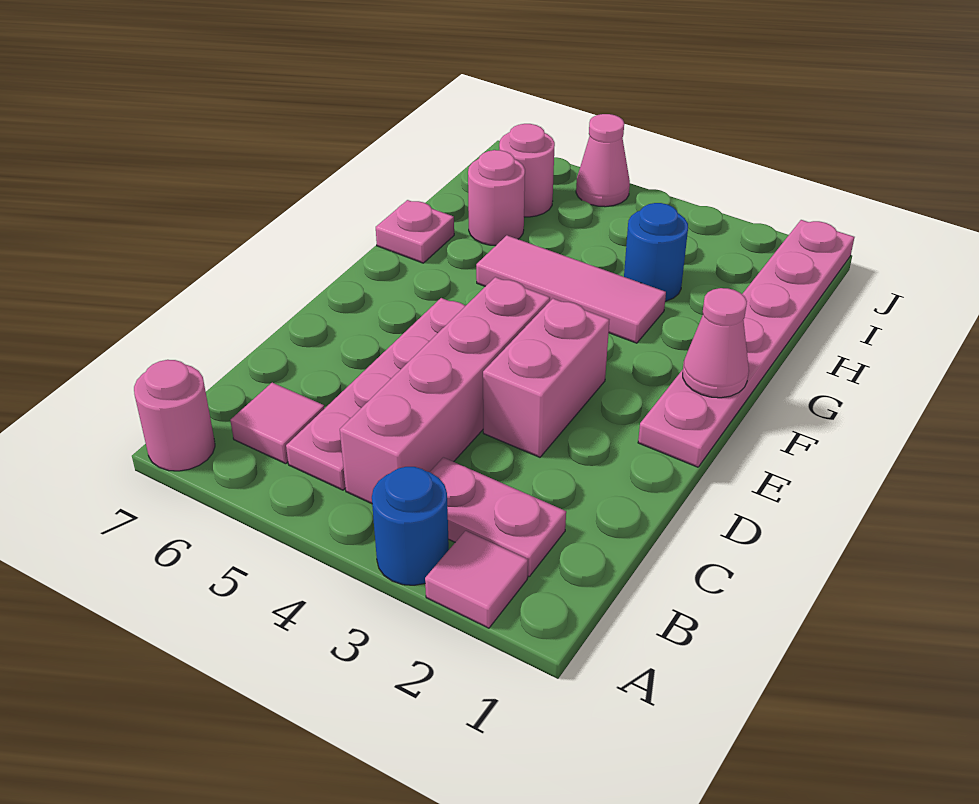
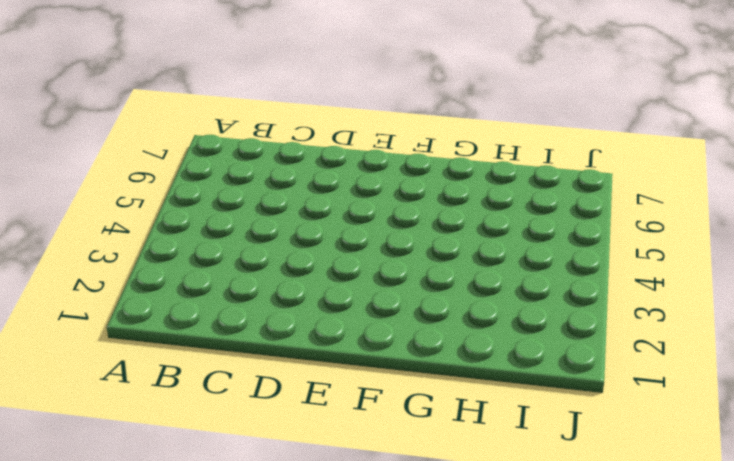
none -> pink tile A2 level 1
none -> blue round brick A3 level 1
none -> pink round brick A7 level 1

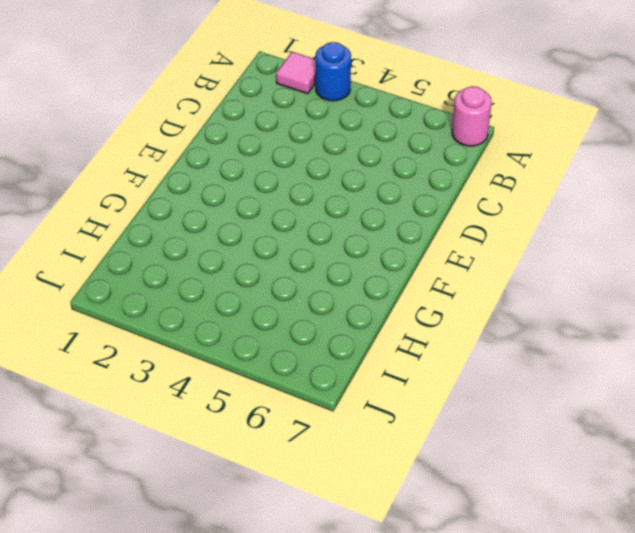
none -> pink plate B2:B3 level 1
none -> pink brick B4:E4 level 1
none -> pink plate B5:E5 level 1

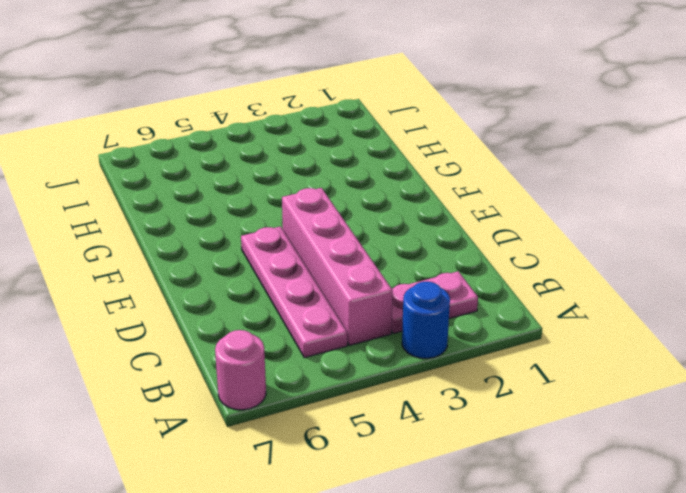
none -> pink tile A2 level 1
none -> pink tile B6 level 1
none -> pink brick D3:E3 level 1

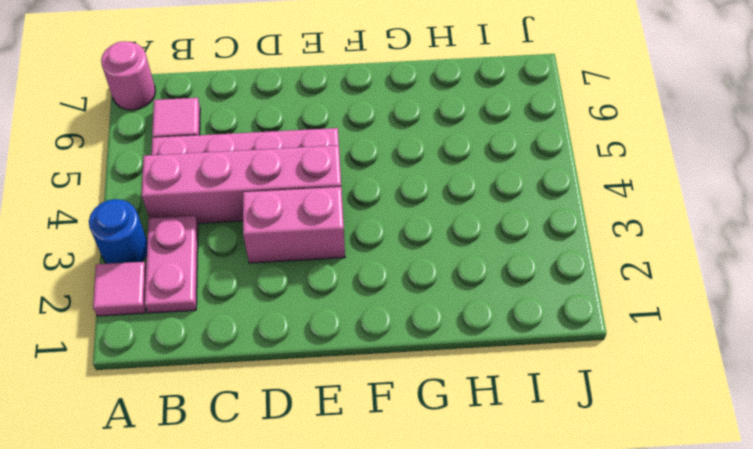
none -> pink plate E1:J1 level 1
none -> pink tile G3:G5 level 1
none -> pink plate G7 level 1

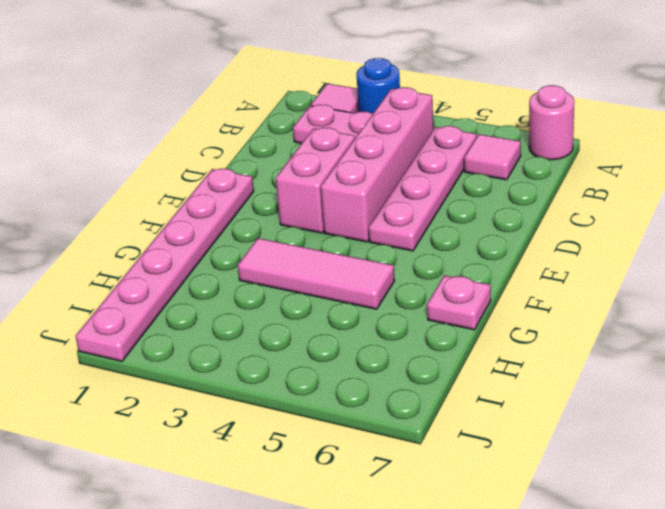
none -> blue round brick H3 level 1
none -> pink round brick H6 level 1
none -> pink round brick I6 level 1

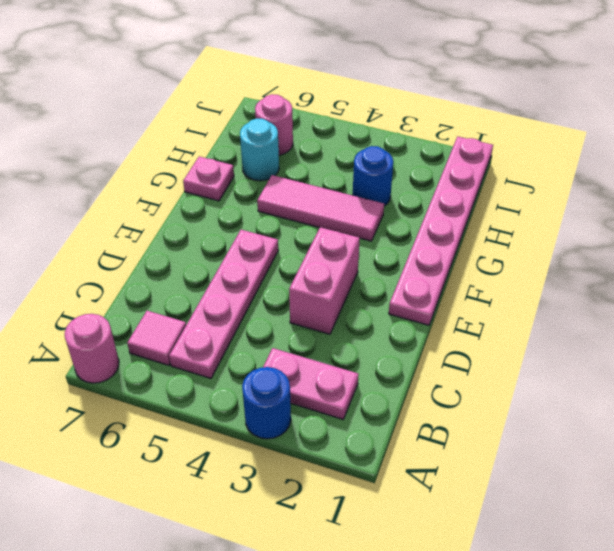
cyan round brick H6 level 1 -> pink round brick H6 level 1
none -> pink tile A2 level 1
none -> pink brick B4:E4 level 1
none -> pink cone J5 level 1

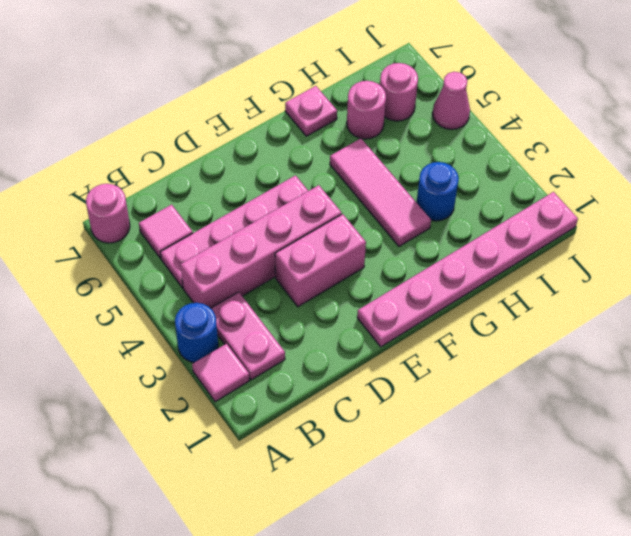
none -> pink cone F1 level 2

